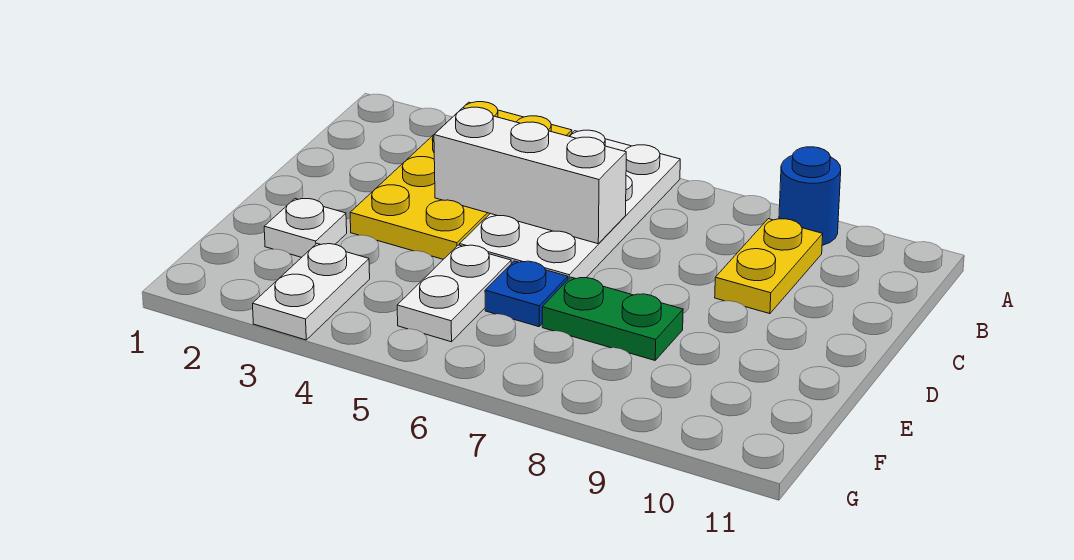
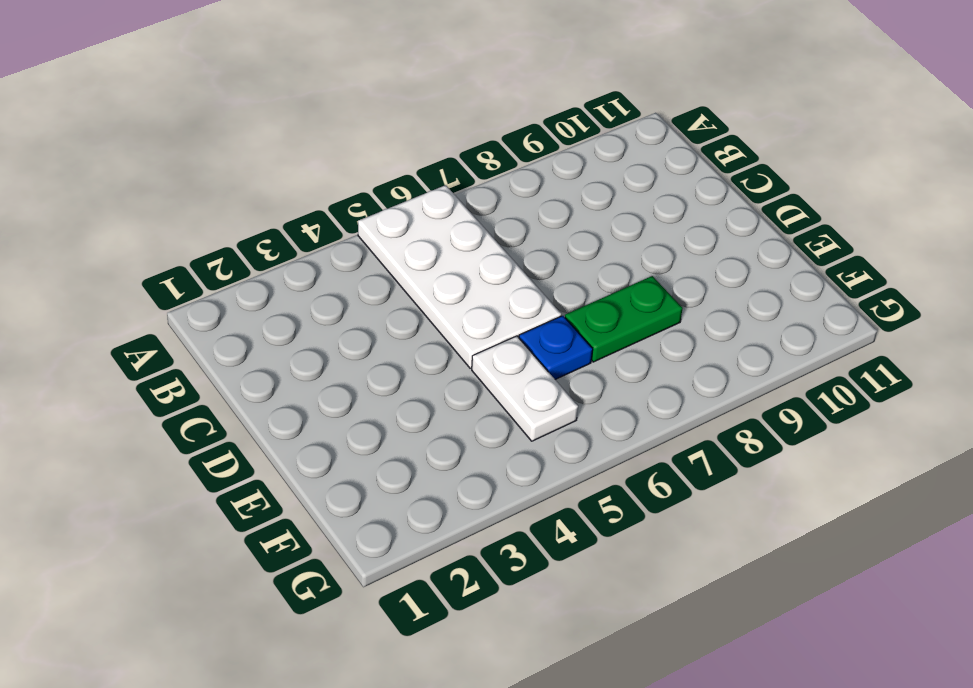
none -> yellow plate A3:D4 level 1
none -> blue round brick A9 level 1

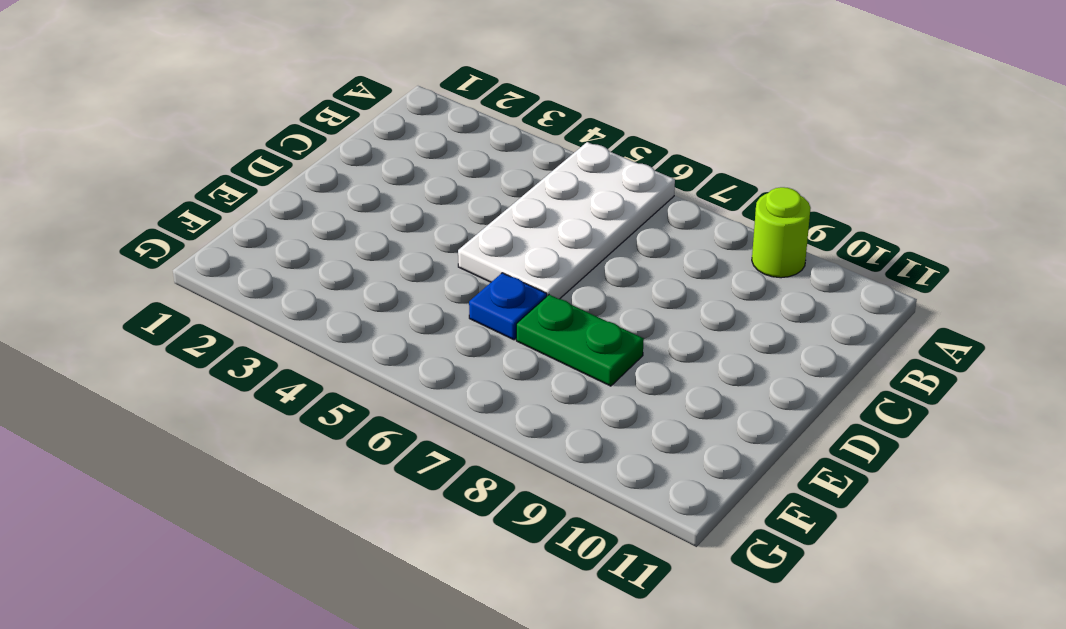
lime round brick A9 level 1 -> blue round brick A9 level 1
none -> yellow plate A3:D4 level 1
none -> yellow plate B9:C9 level 1

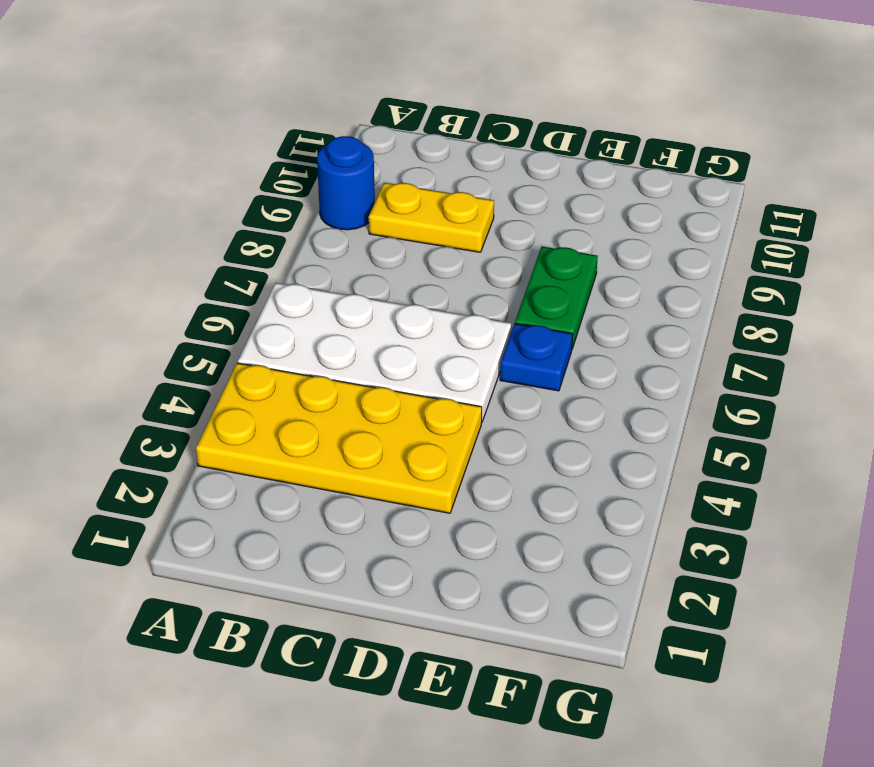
none -> white plate E2 level 1
none -> white plate E5:F5 level 1

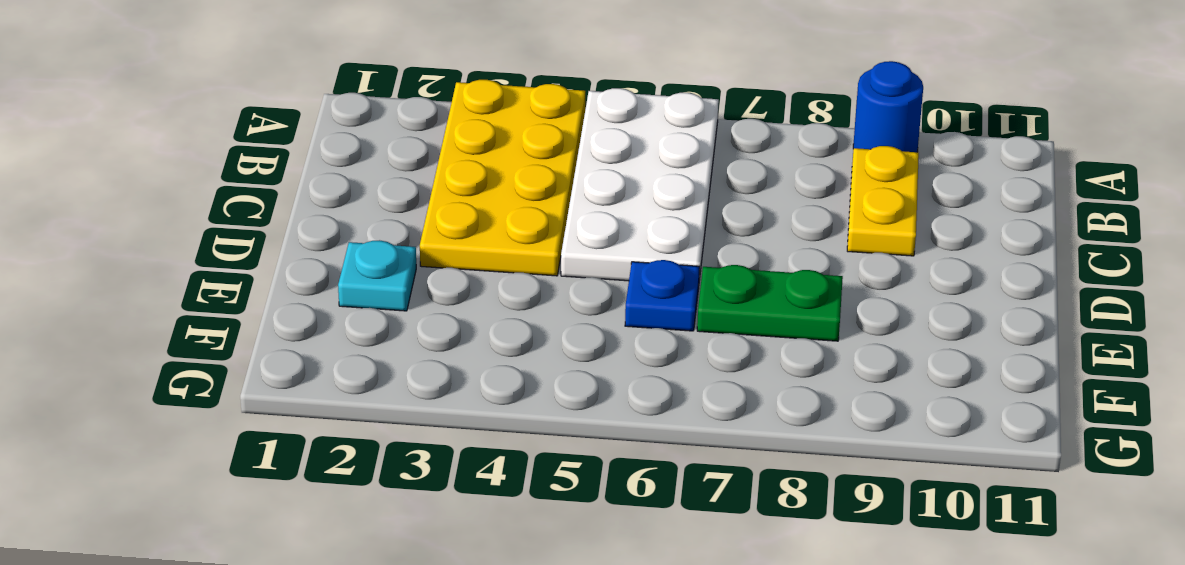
cyan plate E2 level 1 -> white plate E2 level 1
none -> white plate E5:F5 level 1
none -> white plate F3:G3 level 1

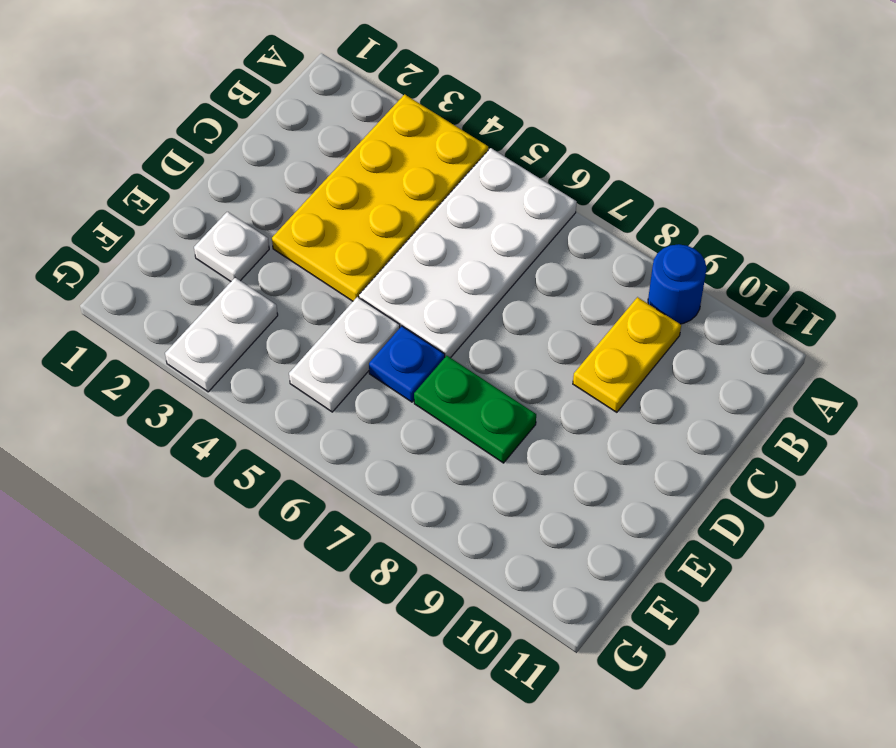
none -> white brick C4:C6 level 2

